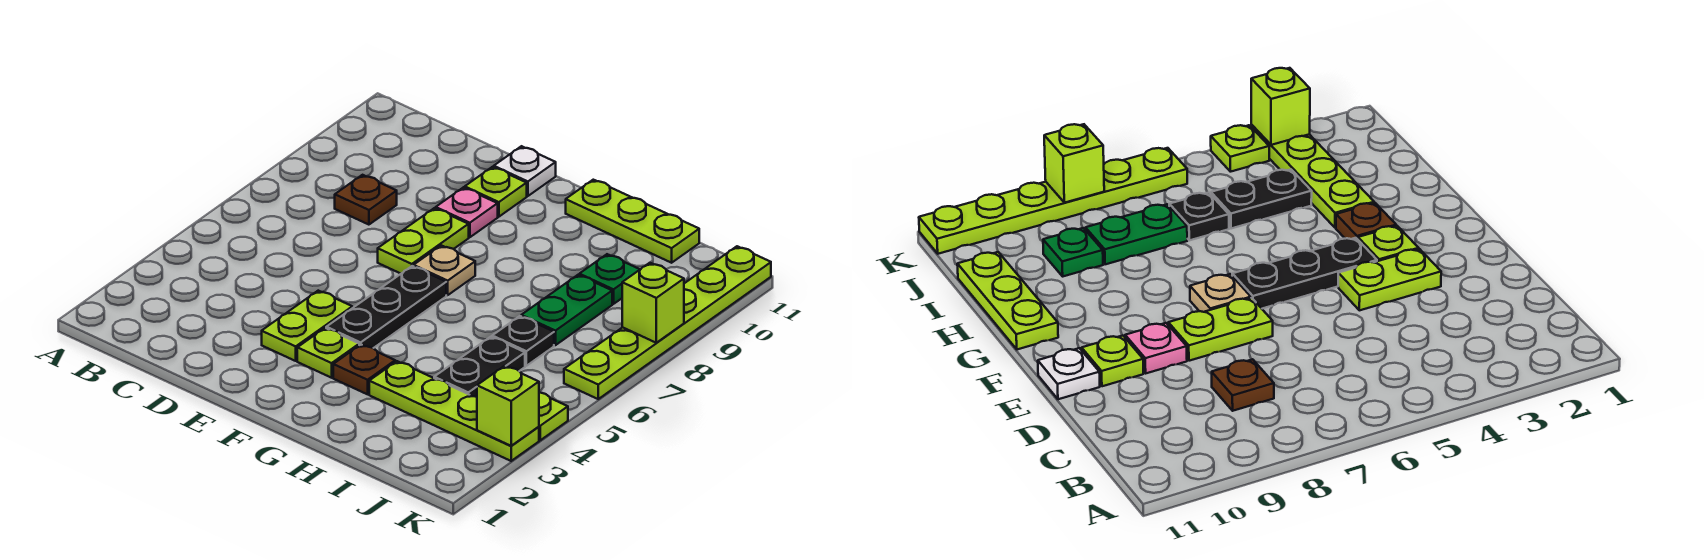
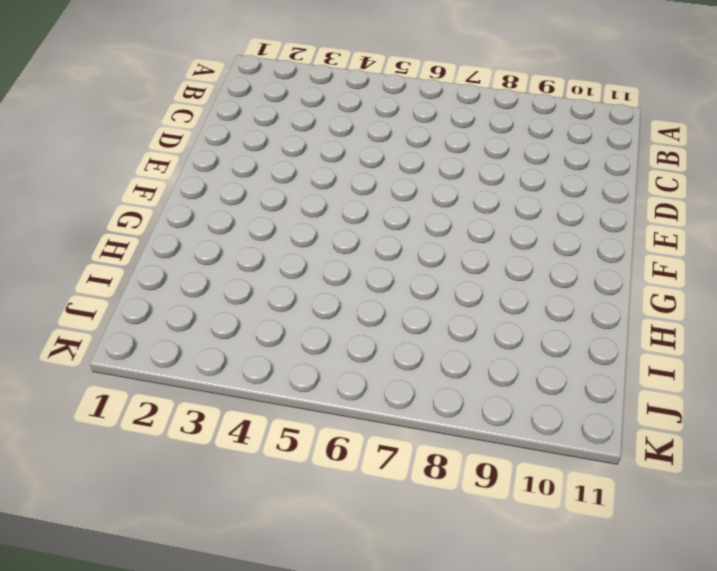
none -> brown plate C8 level 1
none -> lime plate E3:E4 level 1
none -> lime plate E7:E8 level 1

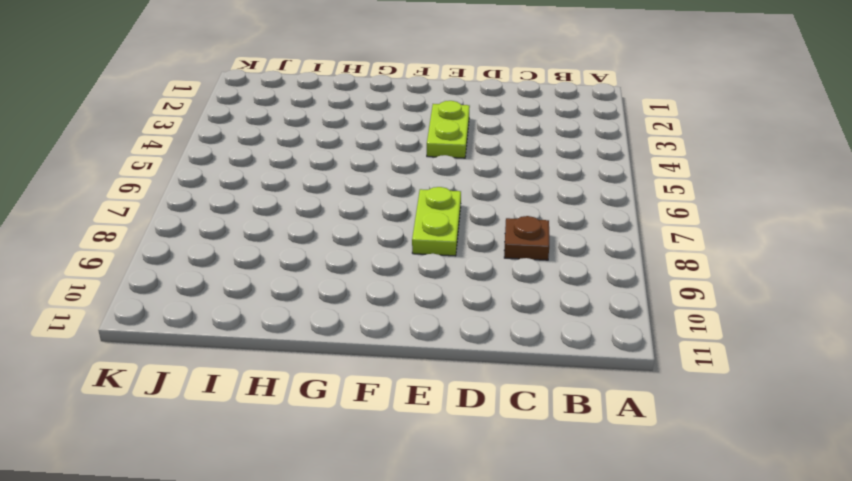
none -> pink plate E9 level 1
none -> lime plate E10 level 1
none -> white plate E11 level 1

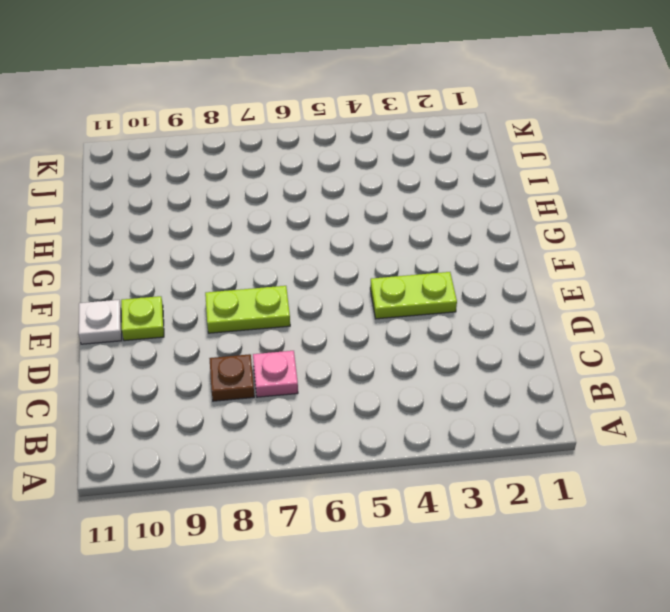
pink plate C7 level 1 -> pink plate E9 level 1
none -> lime plate F3 level 1
none -> black plate F4:F6 level 1
none -> tan plate F7 level 1

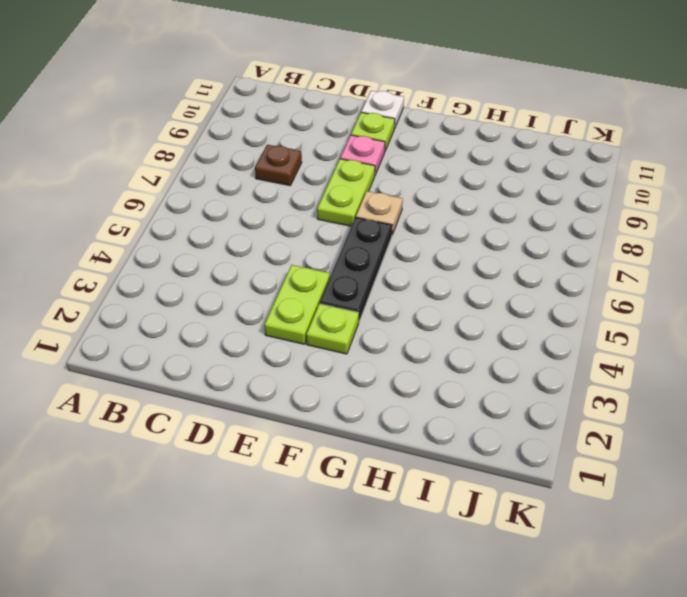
none -> brown plate G3 level 1
none -> lime plate G11:I11 level 1
none -> lime plate H3:K3 level 1

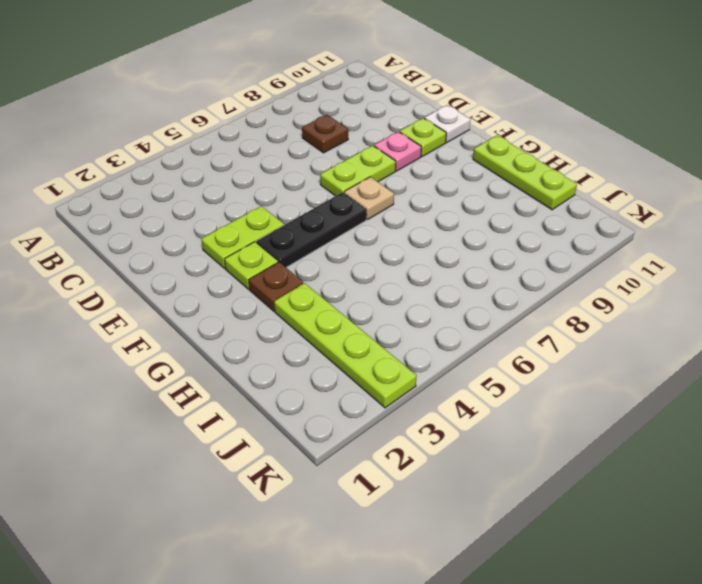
none -> black plate I4:I5 level 1
none -> black plate I6 level 1
none -> green plate I7:I8 level 1

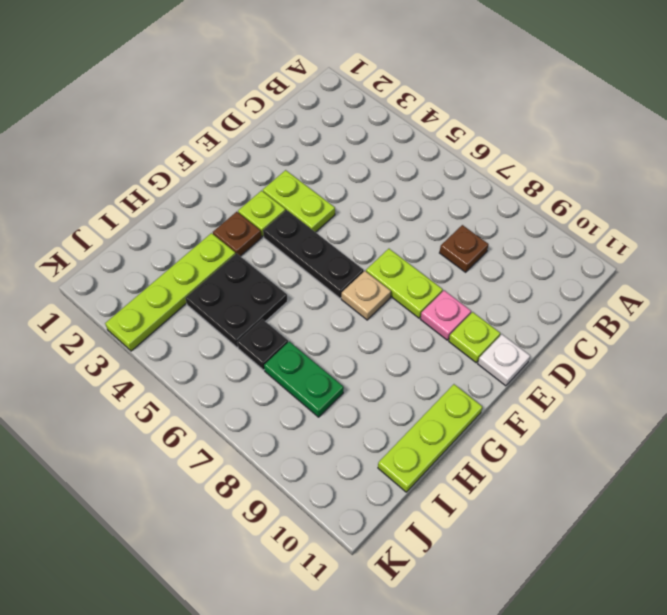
black plate H4:I5 level 1 -> black plate I4:I5 level 1
none -> green plate I9 level 1
none -> lime plate K4 level 1
none -> lime plate K6:K11 level 1

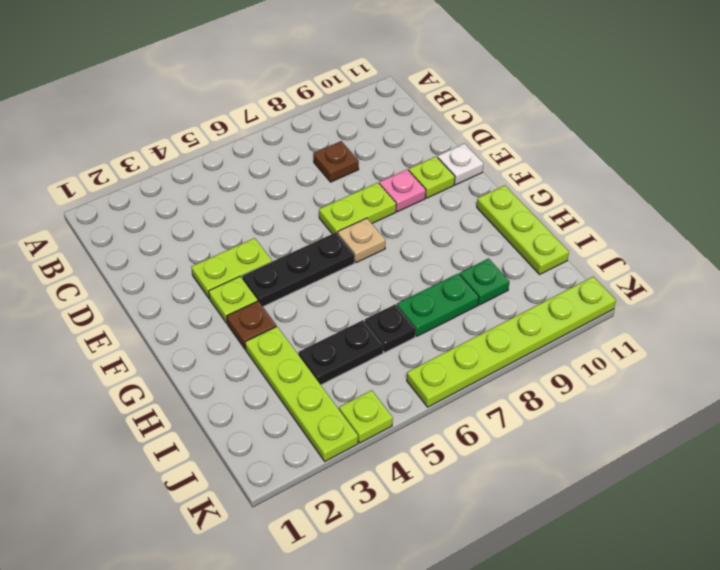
none -> lime brick K3 level 2
none -> lime brick K8 level 2

